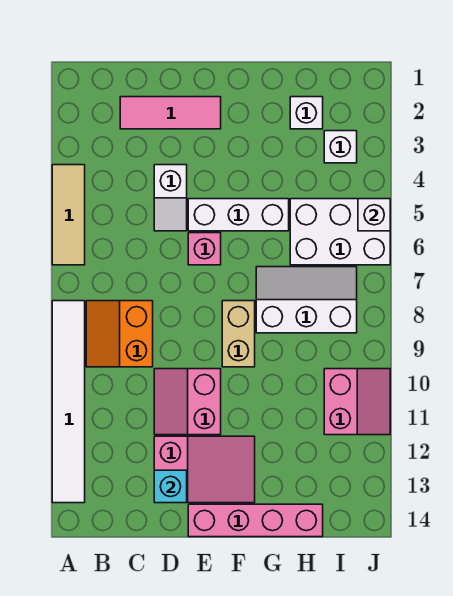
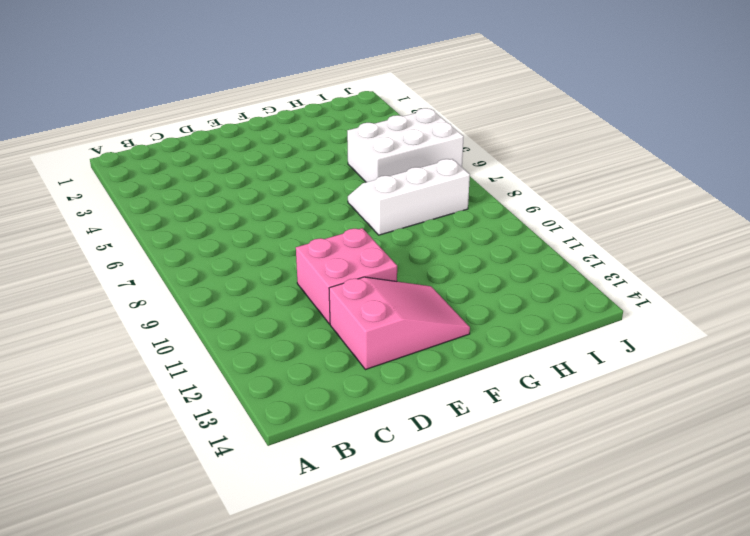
pink brick D10:E11 level 1 -> pink slope D10:E11 level 1 top E
none -> tan tile A4:A6 level 1
none -> white tile A8:A13 level 1
none -> orange slope B8:C9 level 1 top C

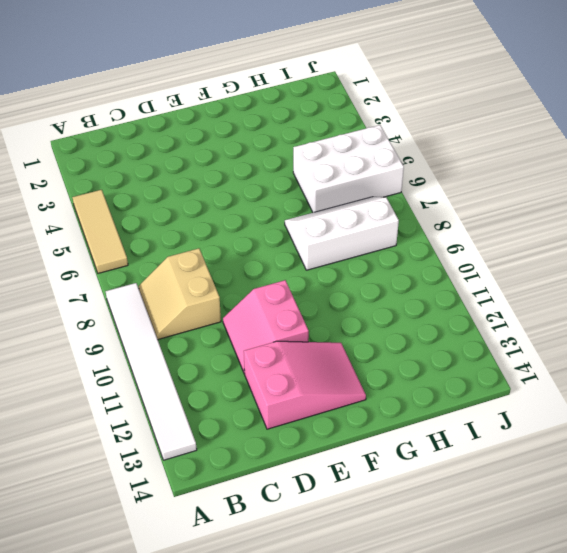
tan slope B8:C9 level 1 top C -> orange slope B8:C9 level 1 top C
none -> pink tile C2:E2 level 1
none -> white slope D4:D5 level 1 top 4
none -> white brick E5:G5 level 1

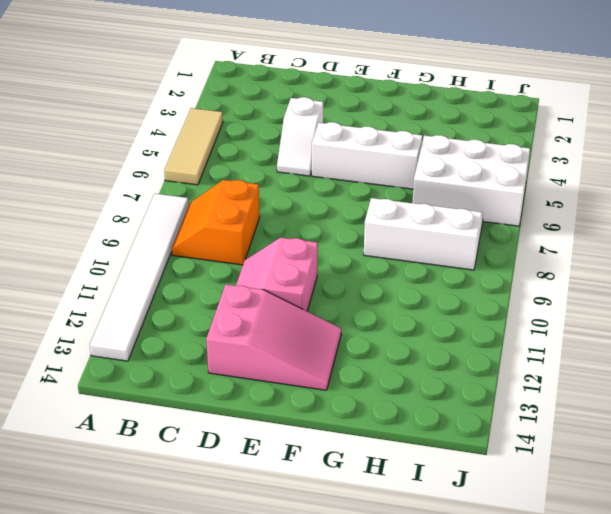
none -> pink tile C2:E2 level 1
none -> pink brick E6 level 1
none -> pink brick E14:H14 level 1

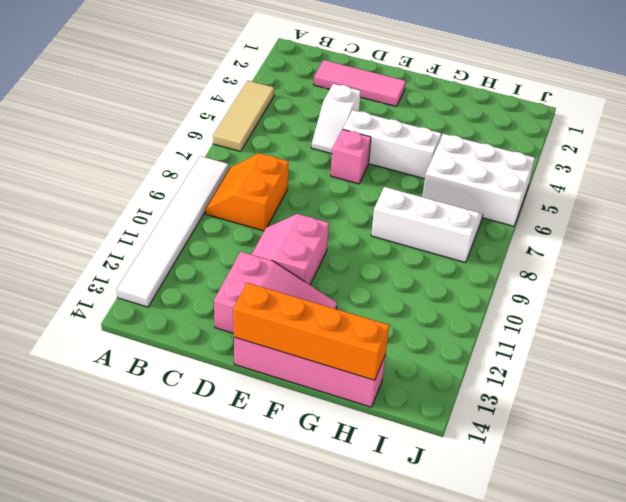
orange brick E14:H14 level 2 -> none
none -> tan brick F8:F9 level 1
none -> white brick H2 level 1
none -> white brick I3 level 1

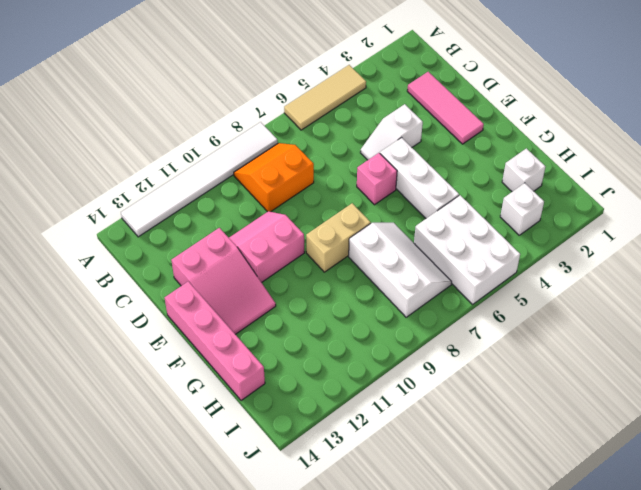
none -> pink slope I10:J11 level 1 top I
none -> cyan brick D13 level 2
none -> white brick J5 level 2

